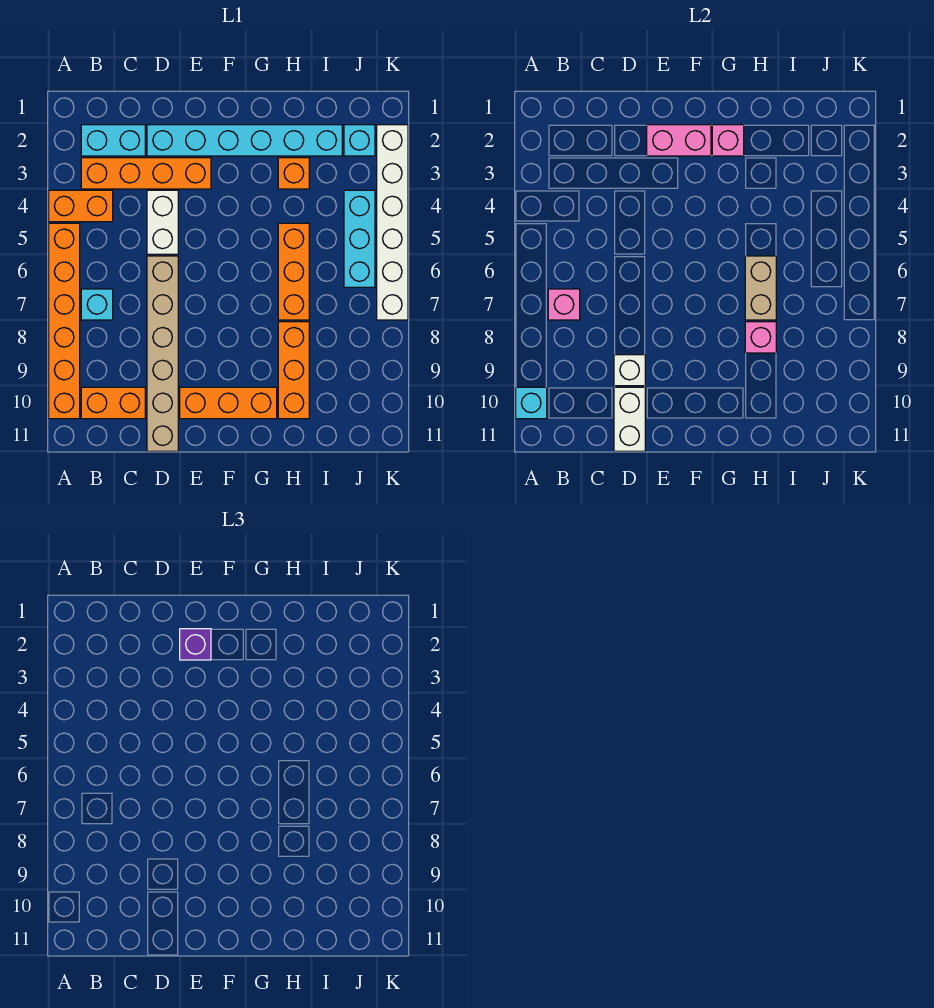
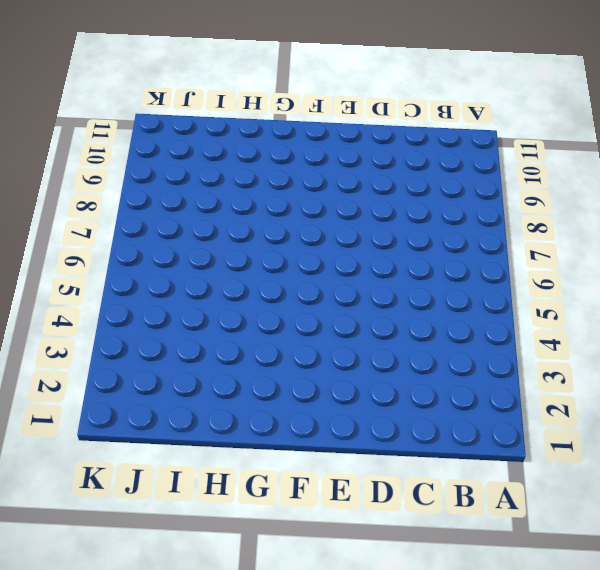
none -> orange brick A4:B4 level 1
none -> orange brick A5:A10 level 1
none -> cyan brick B2:C2 level 1

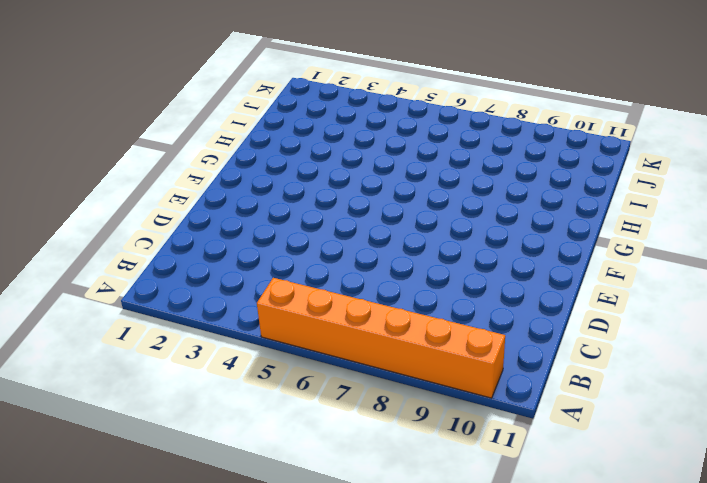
none -> orange brick A4:B4 level 1
none -> cyan brick B2:C2 level 1
none -> orange brick B3:E3 level 1

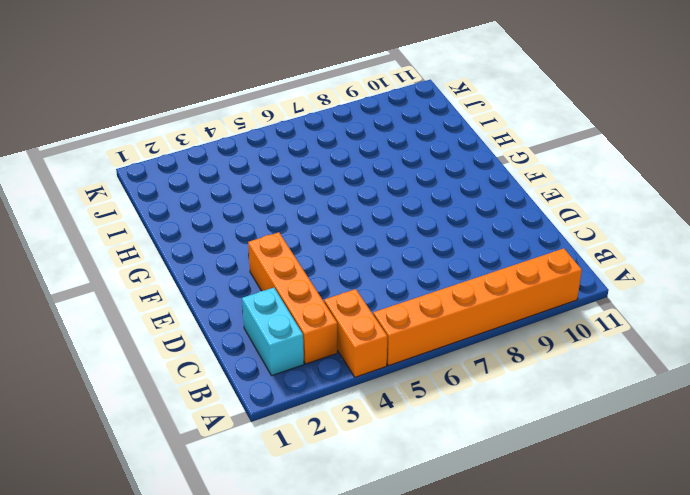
none -> cyan brick B7 level 1
none -> orange brick B10:C10 level 1
none -> cyan brick D2:I2 level 1

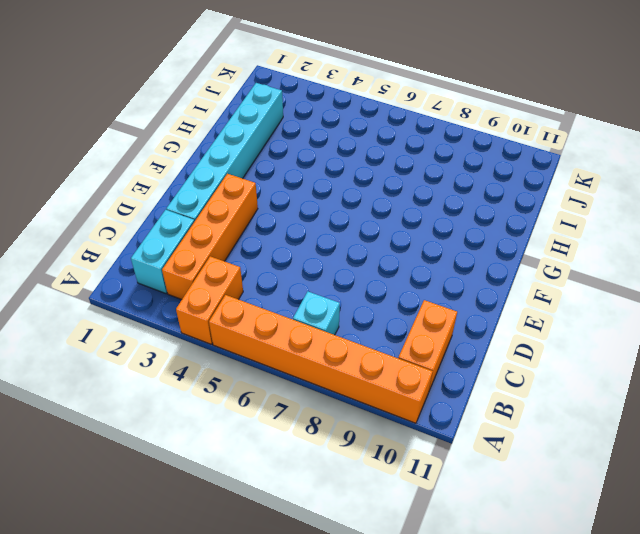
none -> white brick D4:D5 level 1
none -> tan brick D6:D11 level 1
none -> orange brick E10:G10 level 1

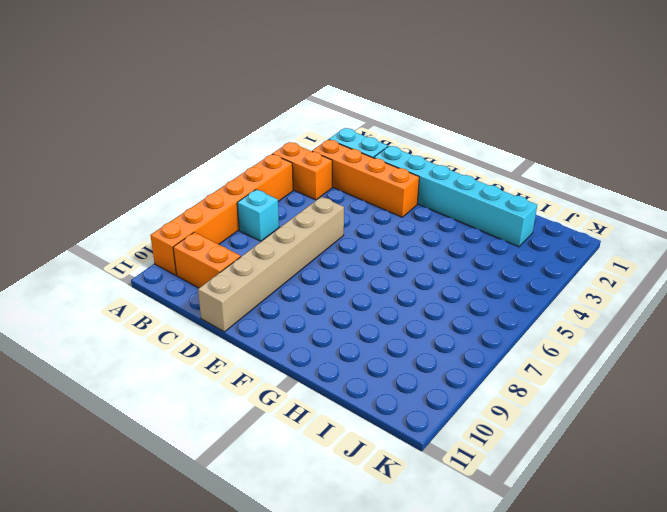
none -> white brick D4:D5 level 1
none -> orange brick E10:G10 level 1
none -> orange brick H3 level 1

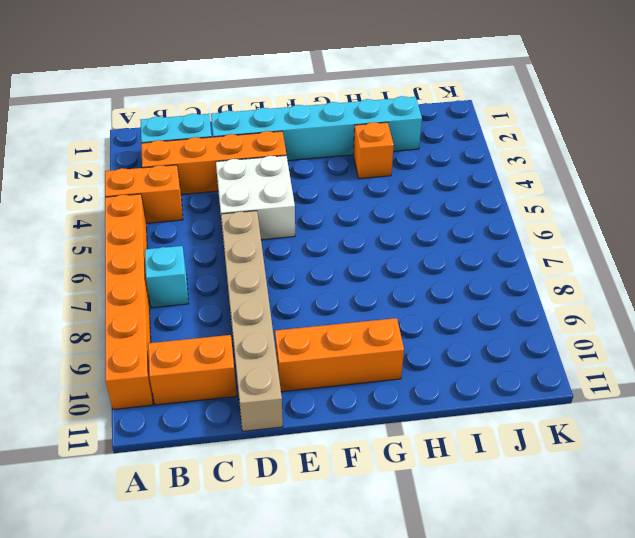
white brick D4:E5 level 1 -> white brick D4:D5 level 1
none -> orange brick H5:H7 level 1
none -> orange brick H8:H10 level 1
none -> cyan brick J2 level 1

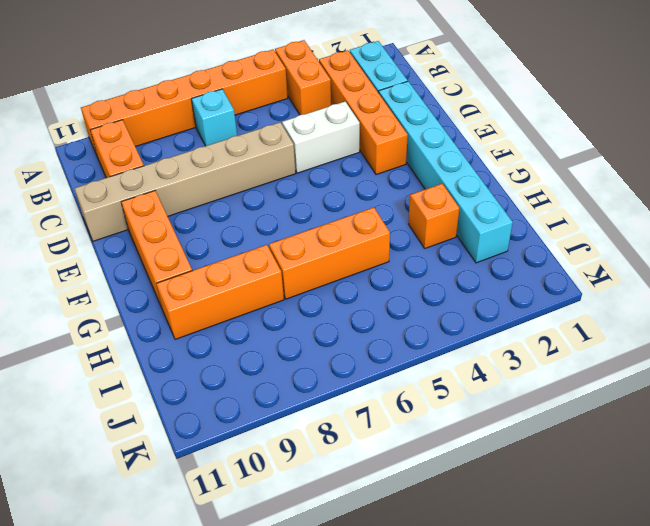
none -> cyan brick J2 level 1
none -> cyan brick J4:J6 level 1
none -> white brick K2:K7 level 1

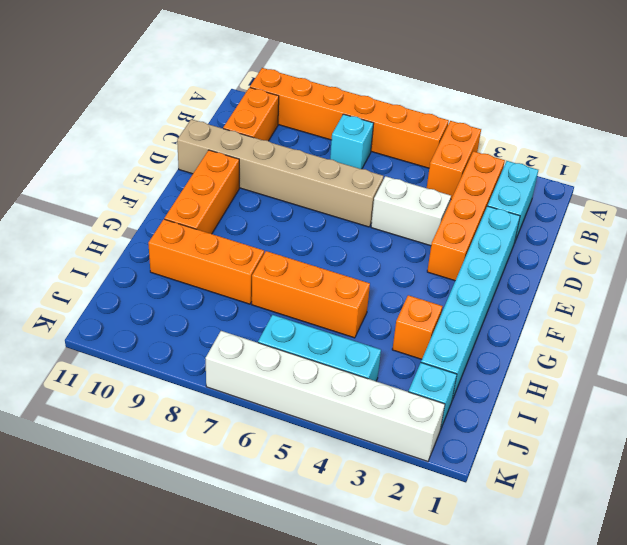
none -> cyan brick A10 level 2
none -> pink brick B7 level 2
none -> white brick D9 level 2

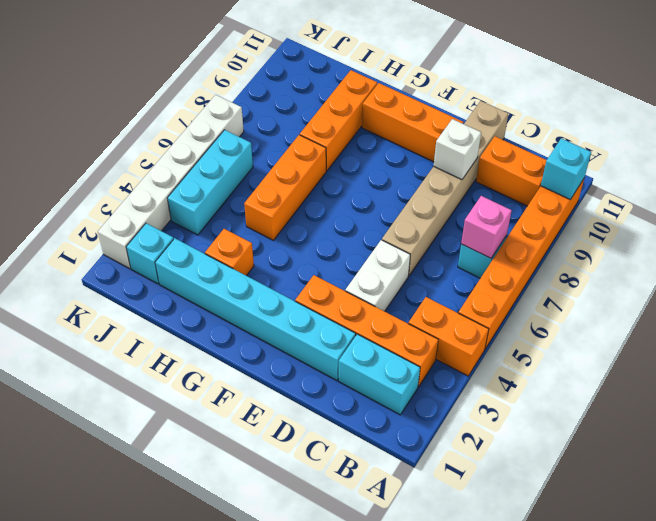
none -> white brick D10:D11 level 2
none -> pink brick E2:F2 level 2
none -> pink brick G2 level 2

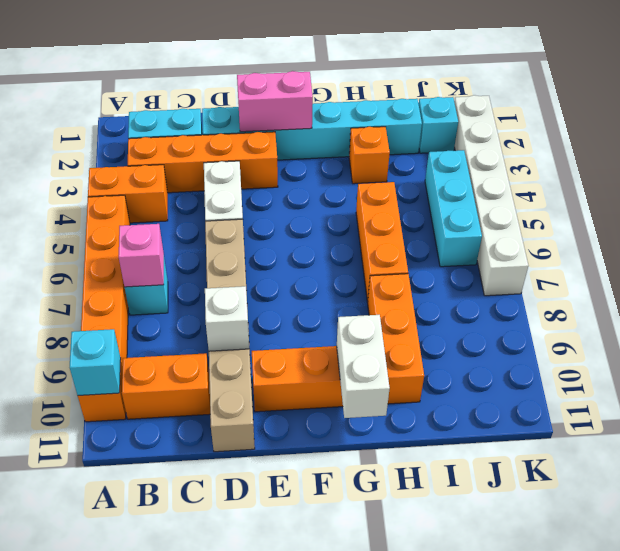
white brick G10:G11 level 2 -> white brick D10:D11 level 2
none -> pink brick G2 level 2
none -> tan brick H6:H7 level 2
none -> pink brick H8 level 2

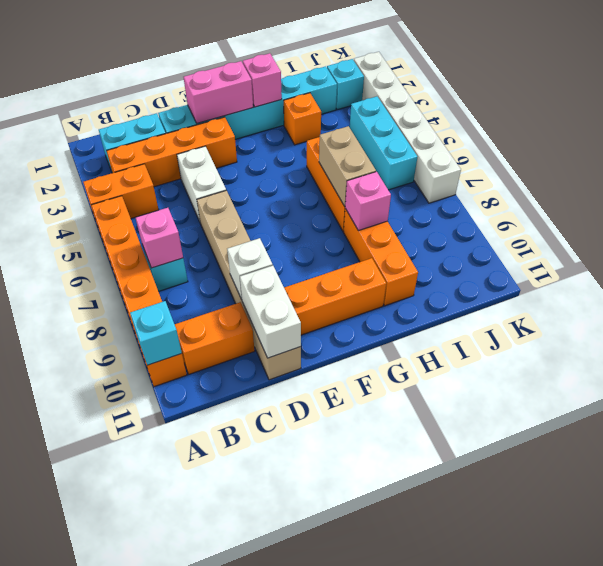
none -> purple brick E2 level 3

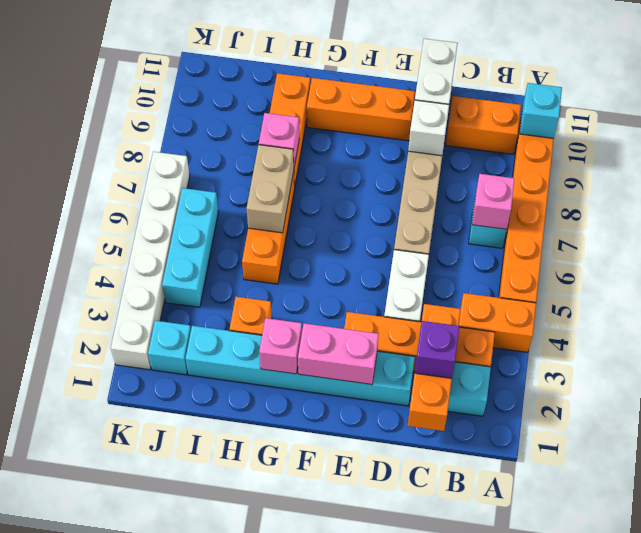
orange brick C1:C3 level 2 -> none
purple brick C2 level 3 -> purple brick E2 level 3

